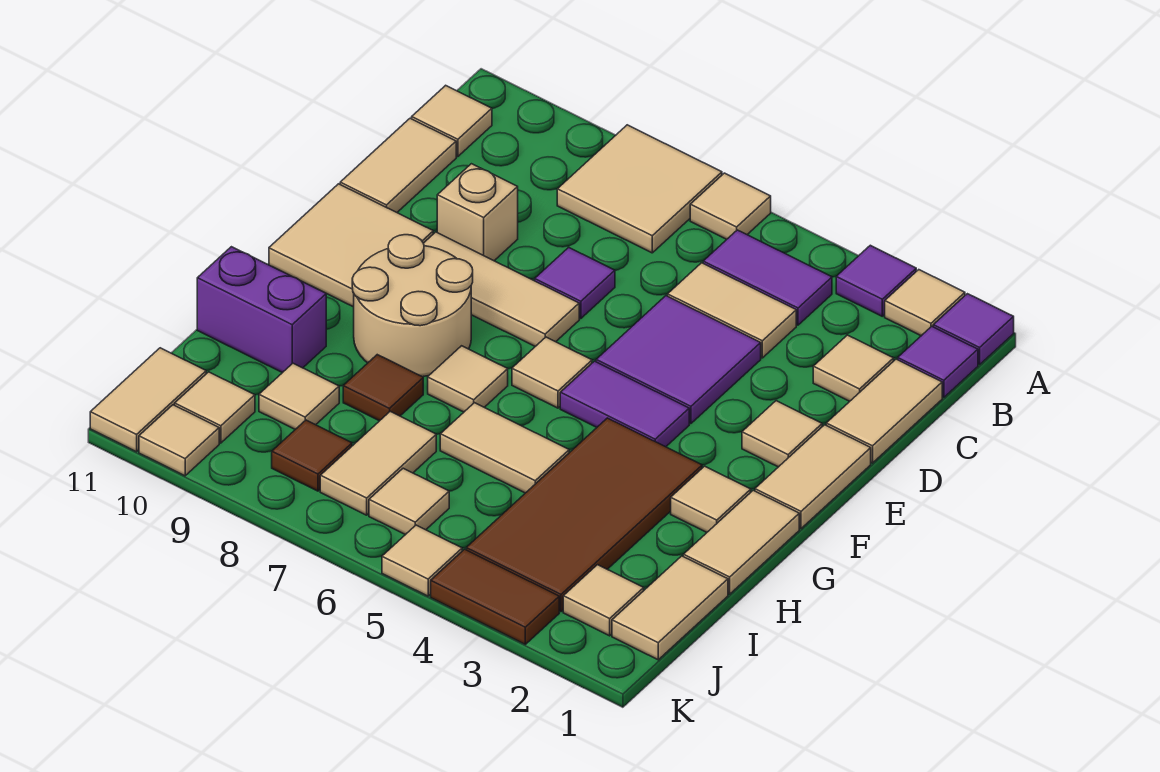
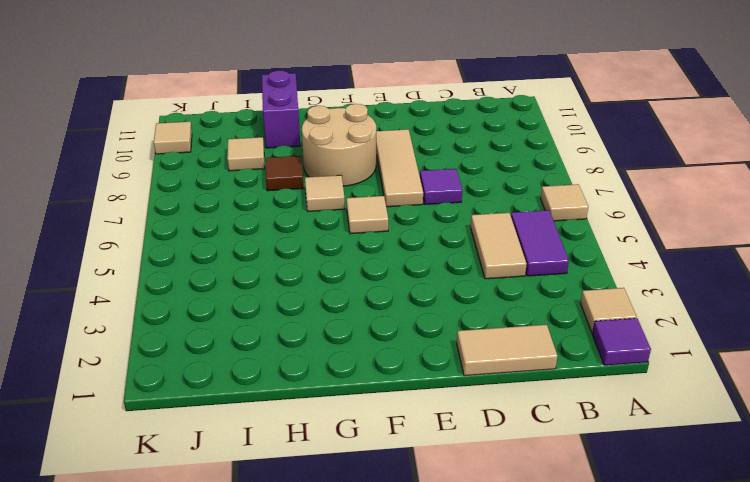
none -> purple tile A3 level 1
none -> tan tile A7:B8 level 1
none -> purple tile B1 level 1
none -> tan tile B11 level 1

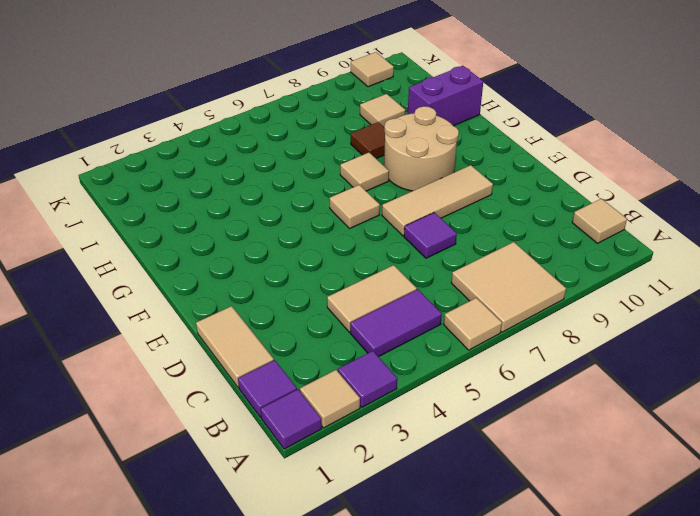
none -> tan tile C2 level 1
none -> tan tile C11:D11 level 1
none -> purple tile D4:E5 level 1
none -> tan brick D9 level 1

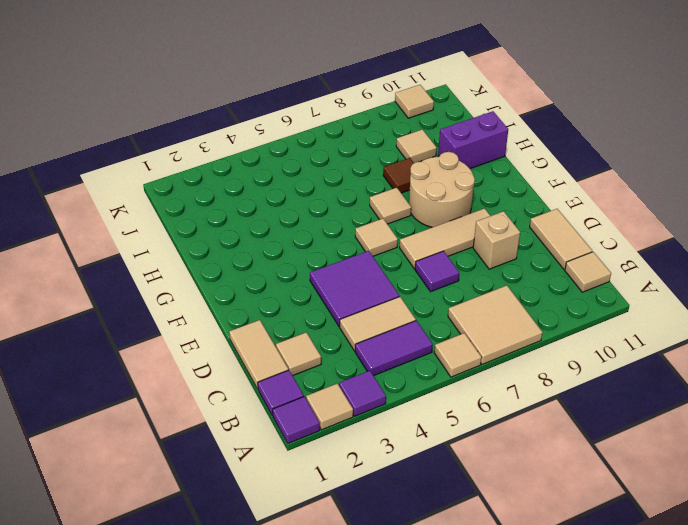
none -> tan tile E1:F1 level 1
none -> tan tile E2 level 1
none -> tan tile E10:F11 level 1
none -> purple tile F4:F5 level 1

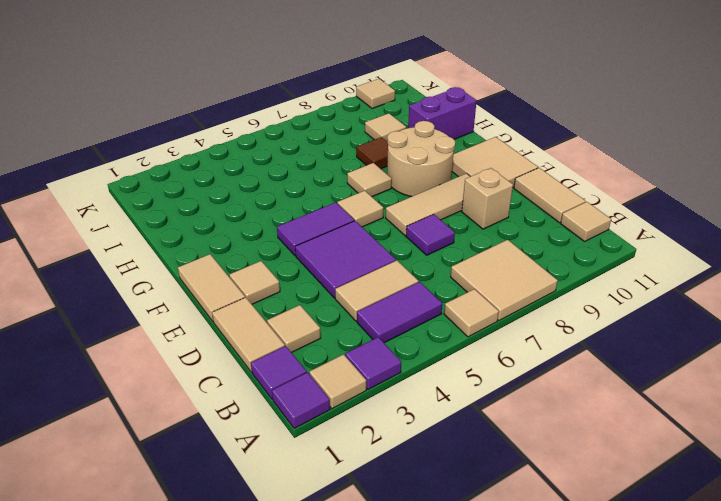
none -> tan tile G1:H1 level 1
none -> tan tile G2 level 1
none -> brown tile G3:J4 level 1
none -> tan tile H5:H6 level 1

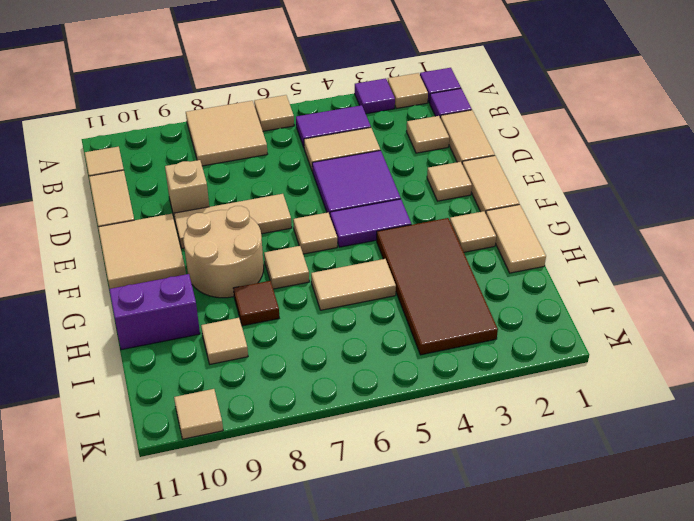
none -> purple tile D7 level 1
none -> tan tile I1:J1 level 1
none -> tan tile I7:J7 level 1
none -> tan tile J2 level 1

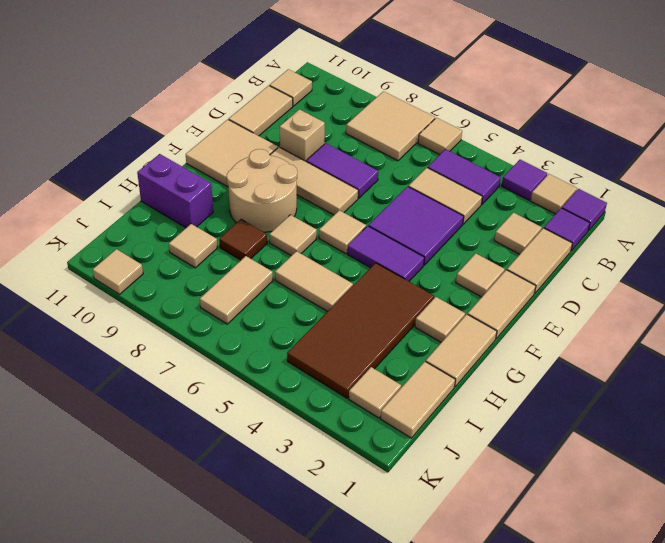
purple tile D7:D8 level 1 -> purple tile D7 level 1
none -> tan tile J6 level 1
none -> brown tile J8 level 1
none -> tan tile J10 level 1
none -> tan tile J11:K11 level 1

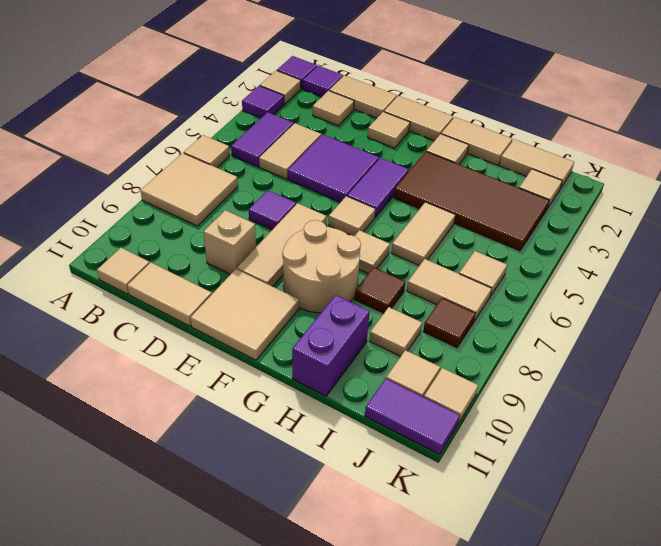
purple tile J11:K11 level 1 -> tan tile J11:K11 level 1
none -> brown tile K3:K4 level 1
none -> tan tile K5 level 1

